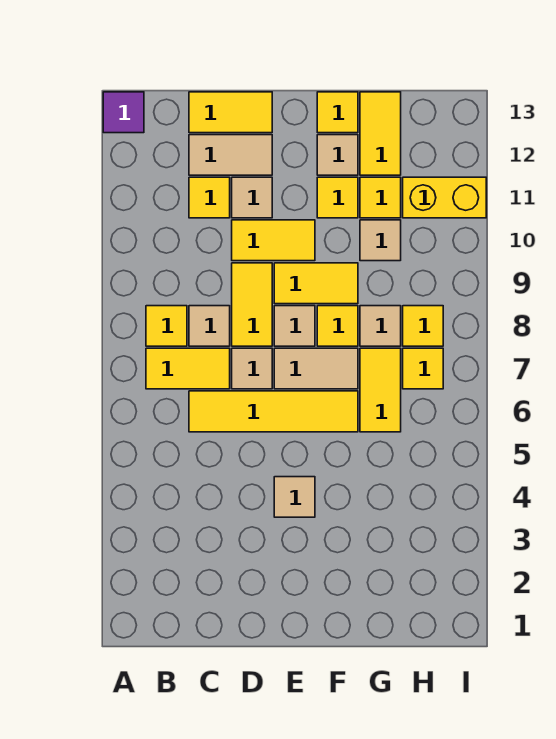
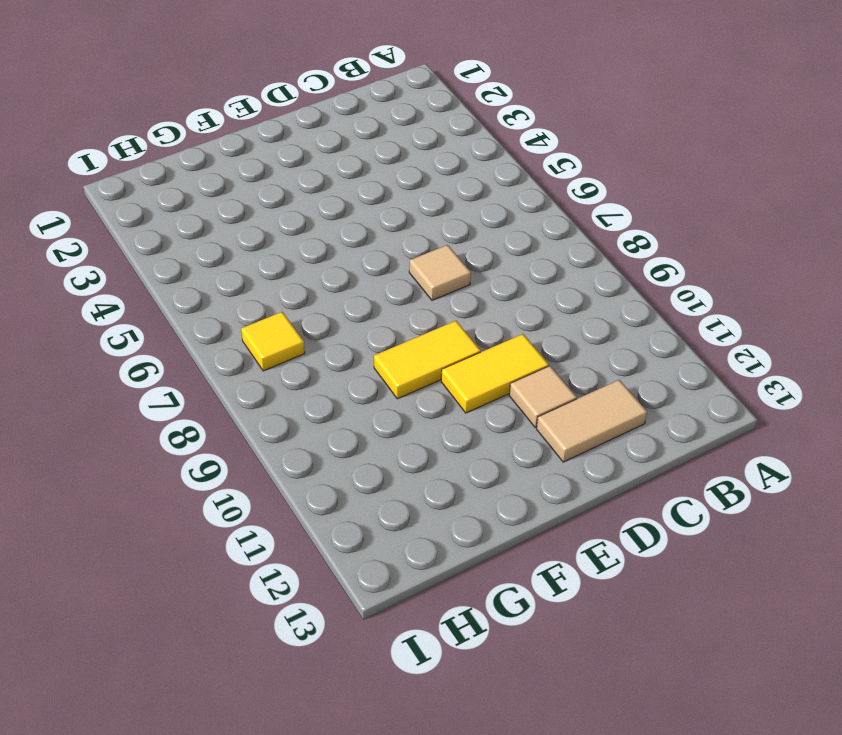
none -> purple tile A13 level 1
none -> yellow tile B7:C7 level 1
none -> yellow tile B8 level 1

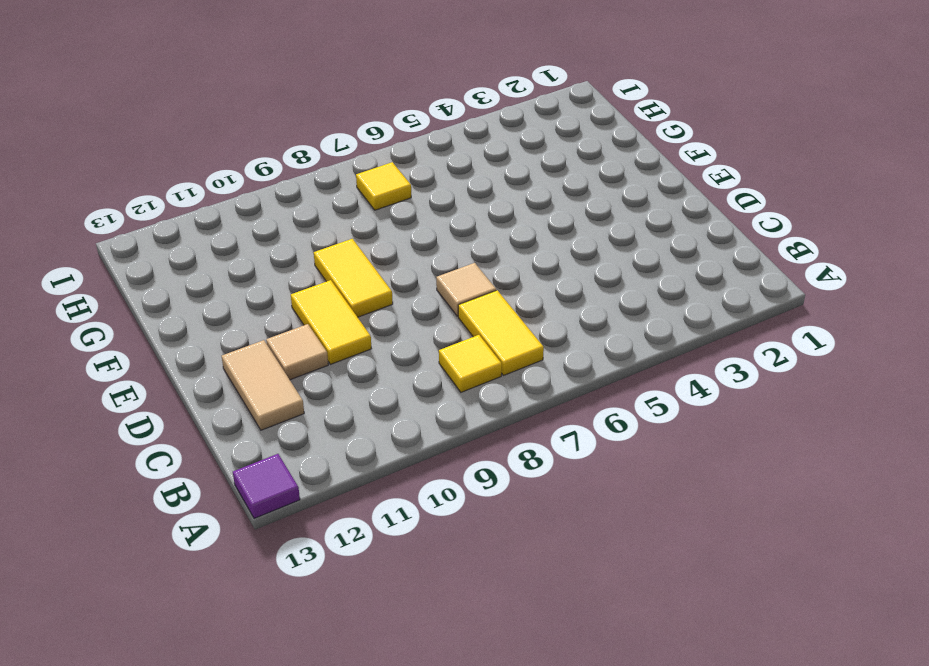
none -> yellow tile C6:F6 level 1
none -> tan tile C8 level 1
none -> yellow tile C11 level 1

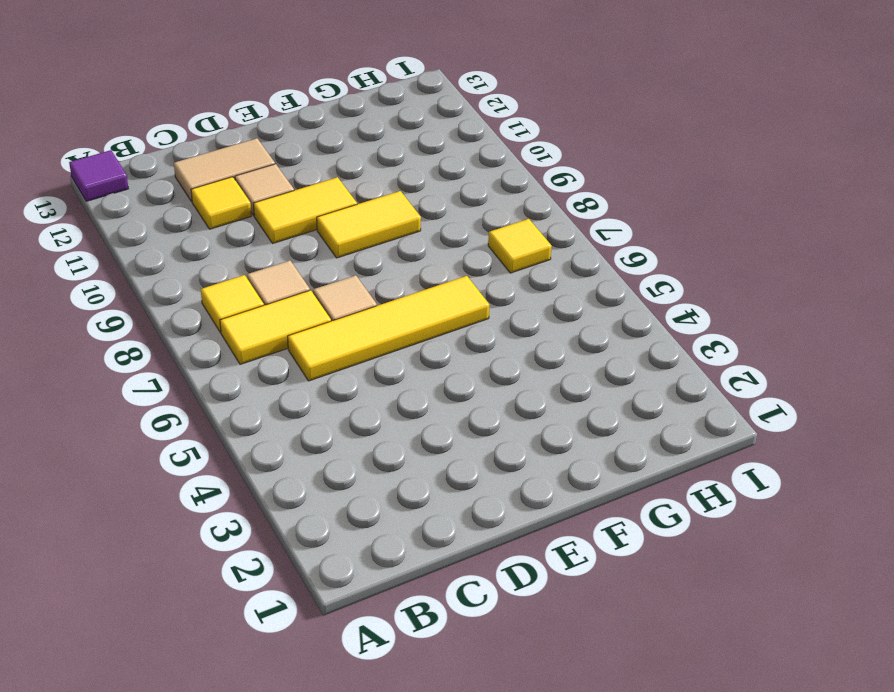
none -> yellow tile C13:D13 level 1
none -> yellow tile D8:D9 level 1
none -> tan tile E4 level 1

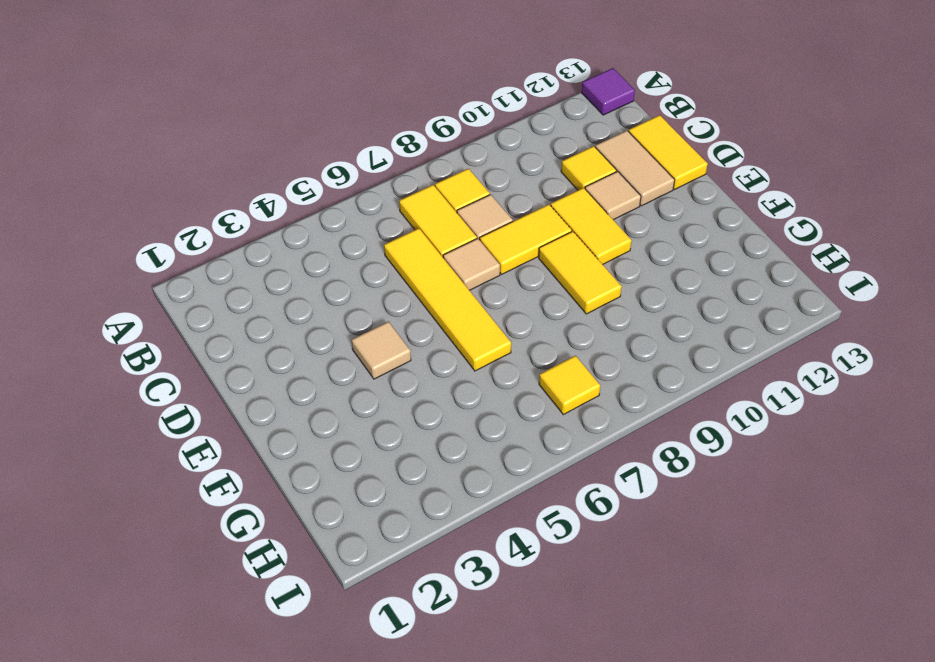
none -> tan tile E7:F7 level 1
none -> tan tile E8 level 1
none -> yellow tile F8 level 1

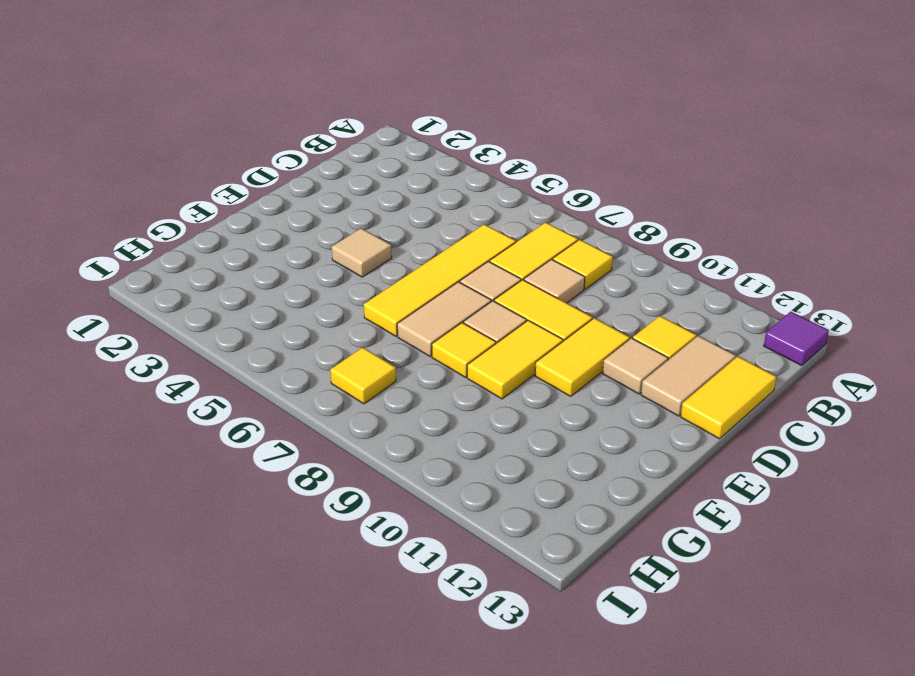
none -> yellow tile F11 level 1
none -> tan tile F12 level 1
none -> yellow tile F13 level 1

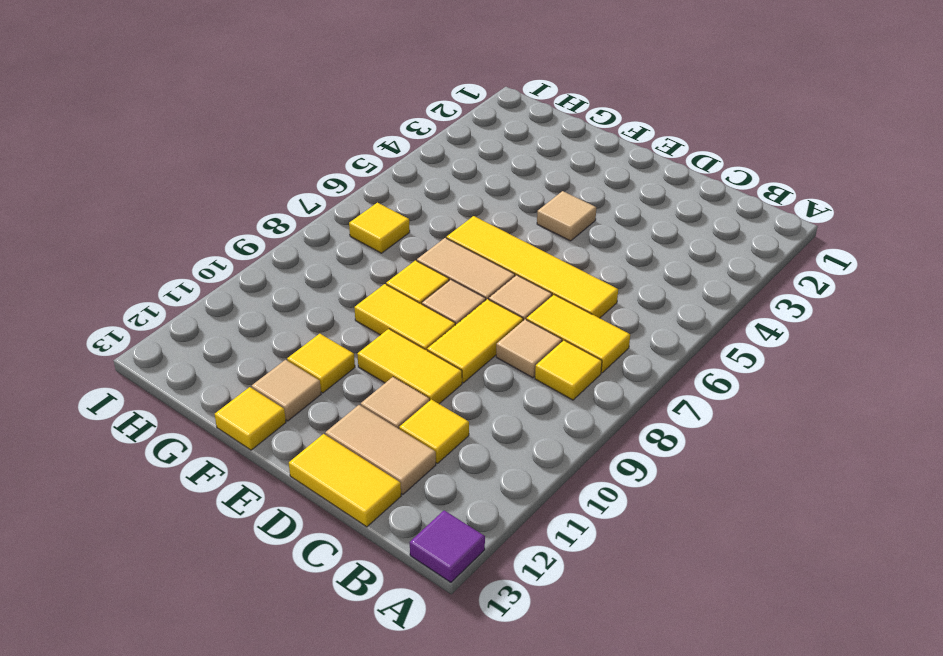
none -> yellow tile G6:G7 level 1
none -> tan tile G8 level 1
none -> tan tile G10 level 1

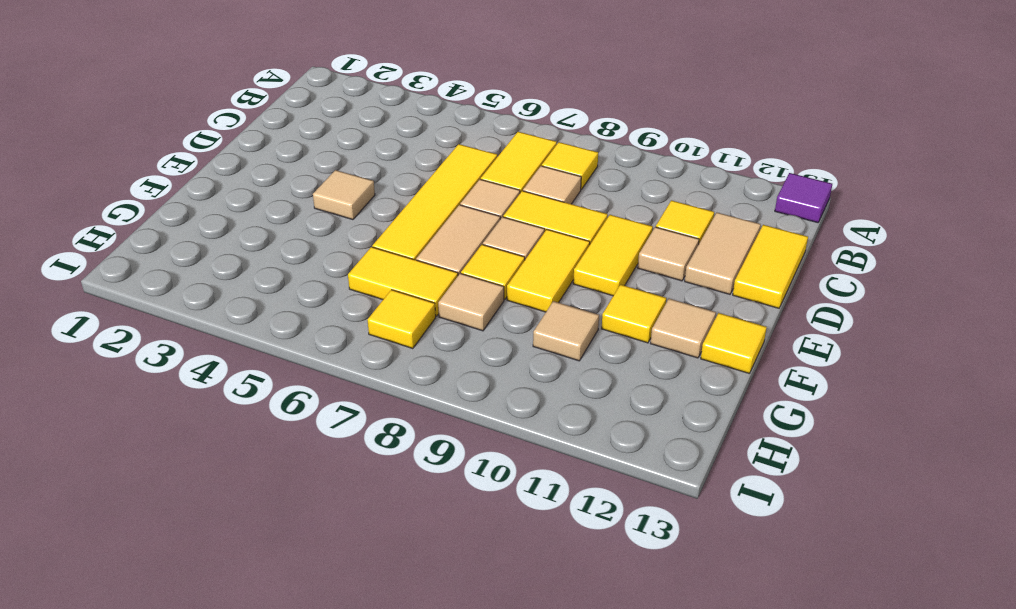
none -> yellow tile G11 level 1
none -> yellow tile G12:G13 level 1
none -> yellow tile H8 level 1

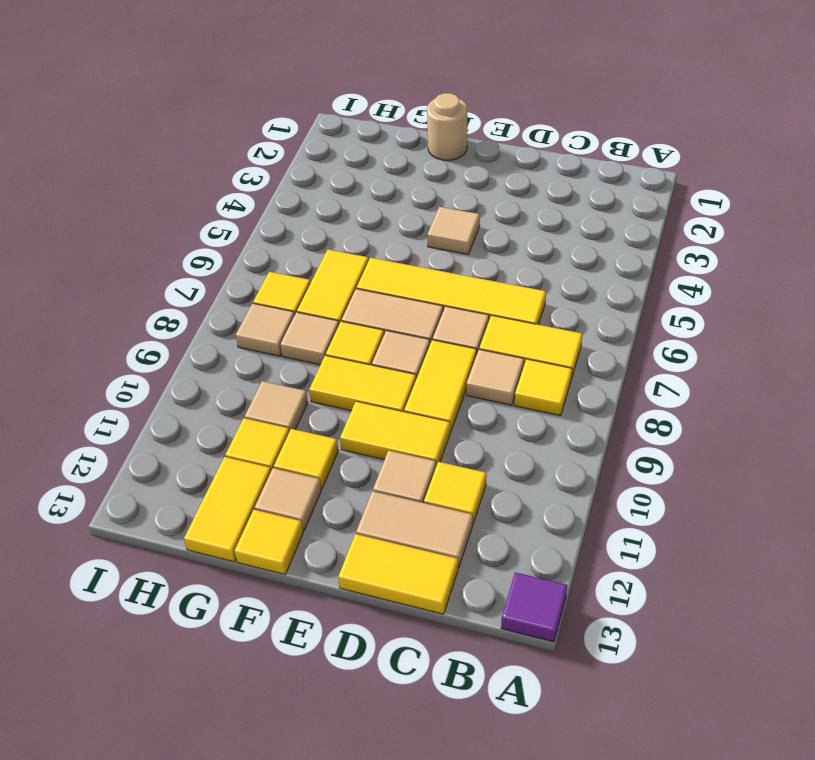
tan round brick F1 level 1 -> none
tan tile H8 level 1 -> yellow tile H8 level 1
none -> yellow brick H11:I11 level 1

